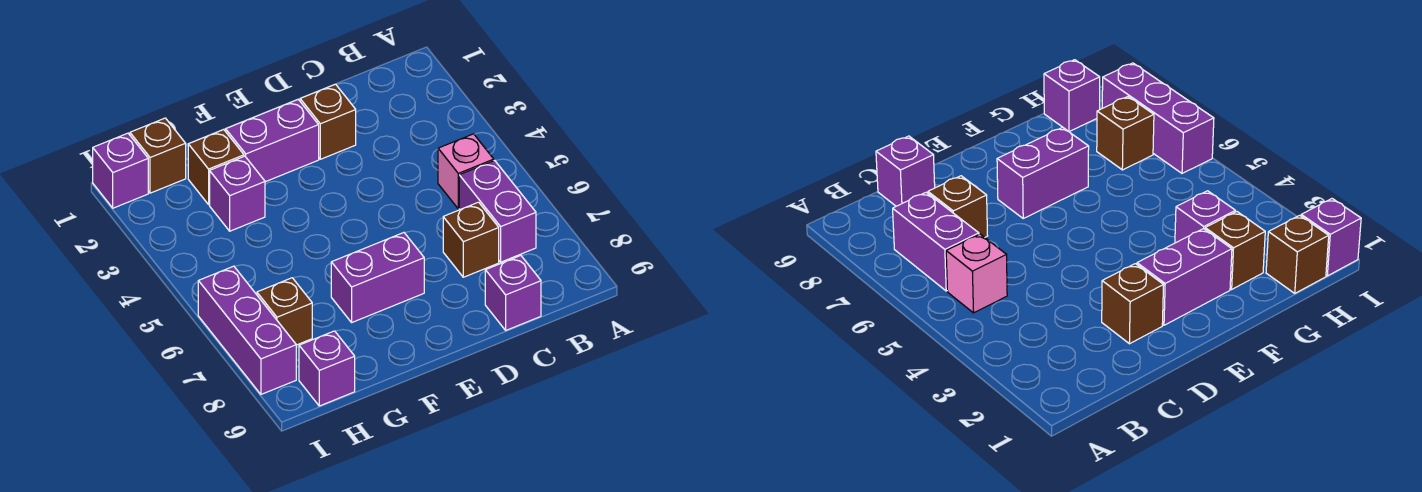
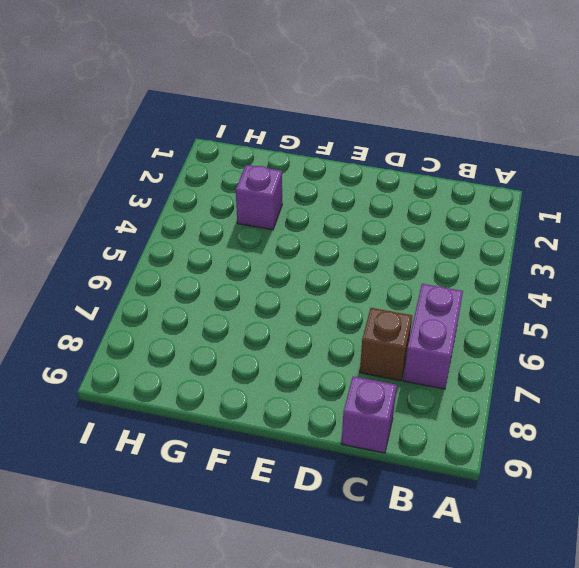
none -> pink brick B5 level 1
none -> brown brick D2 level 1
none -> purple brick E2:F2 level 1

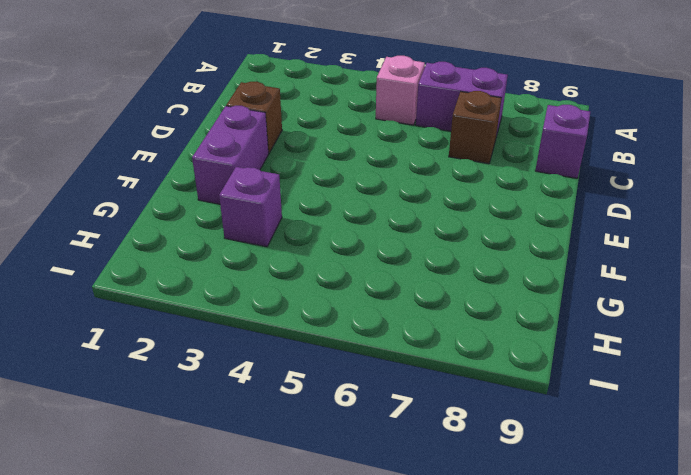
none -> purple brick E7:F7 level 1
none -> brown brick G2 level 1
none -> brown brick H1 level 1

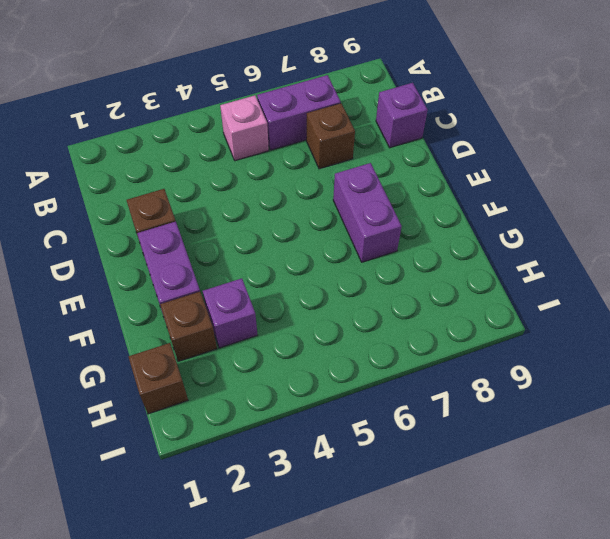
none -> brown brick H7 level 1
none -> purple brick H9 level 1
none -> purple brick I1 level 1

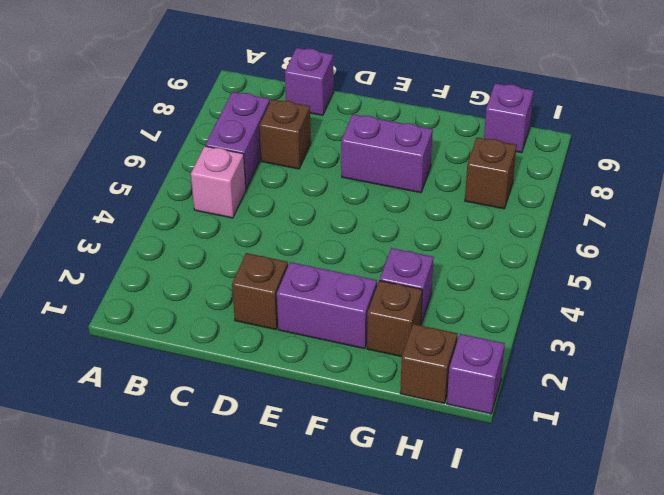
none -> purple brick I6:I8 level 1

